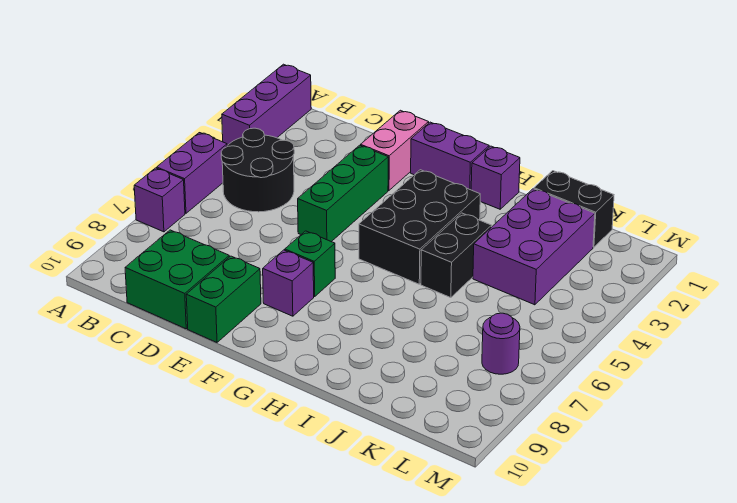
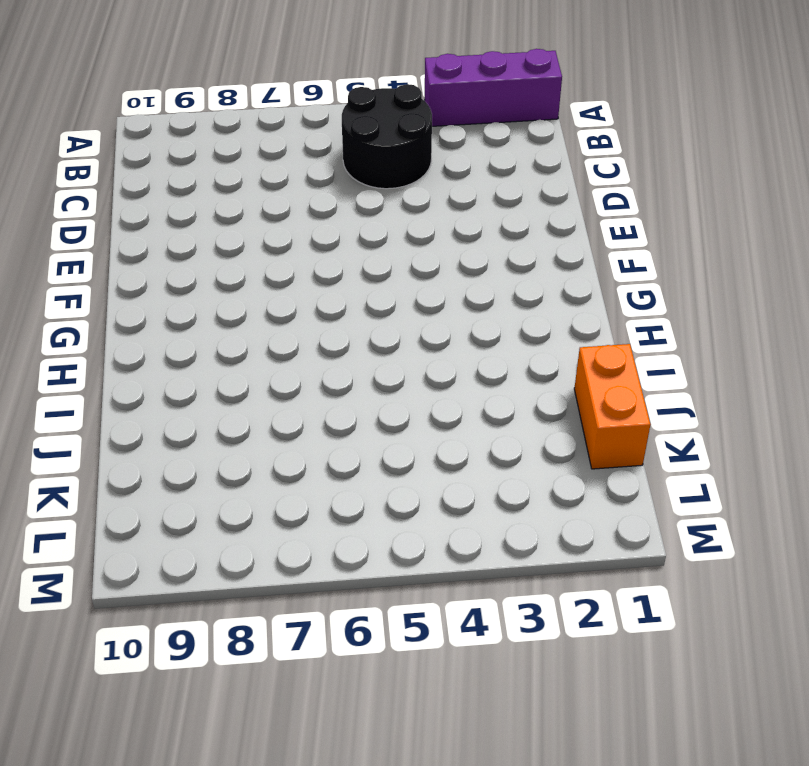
orange brick J1:K1 level 1 -> black brick J1:K1 level 1
none -> purple brick A5:A6 level 1
none -> purple brick A7 level 1
none -> green brick C9:D10 level 1

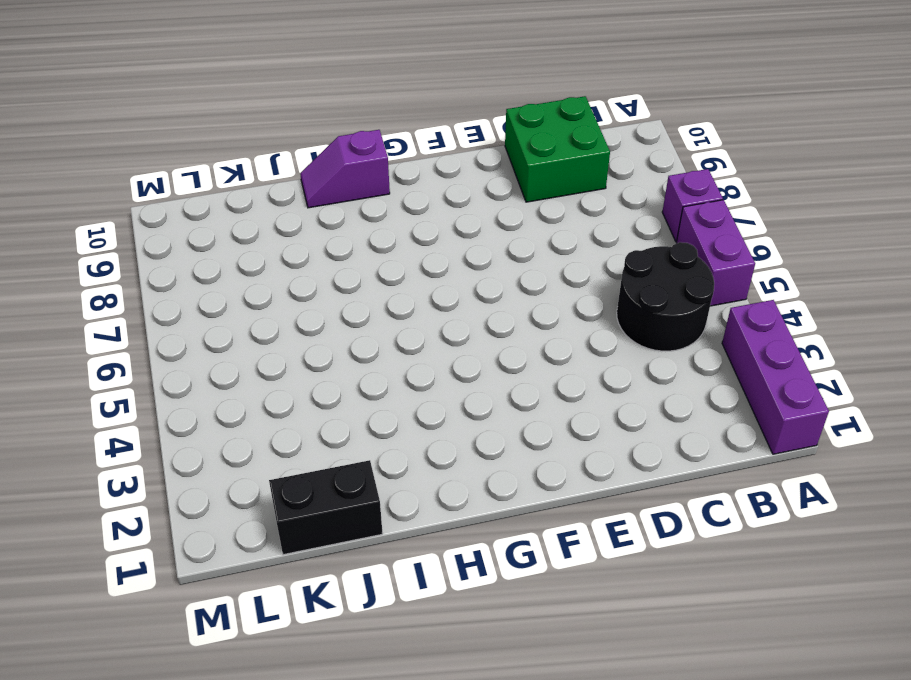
purple slope H10:I10 level 1 top H -> none
none -> pink brick E1:E2 level 1
none -> green brick E3:E5 level 1
none -> green brick E9:E10 level 1

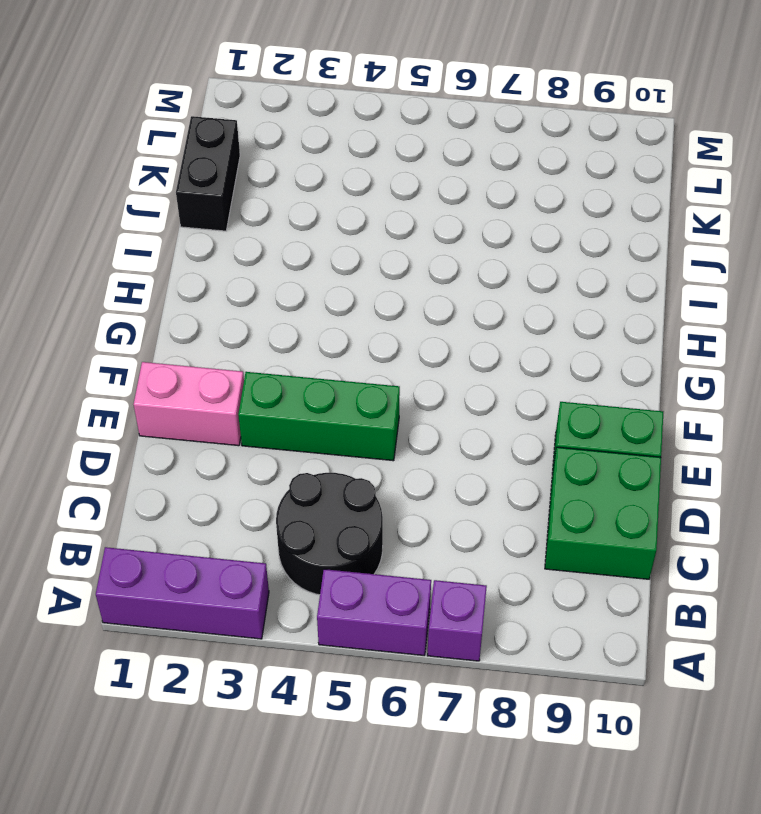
none -> purple brick F1:G1 level 1
none -> green brick F7 level 1
none -> purple brick F8 level 1

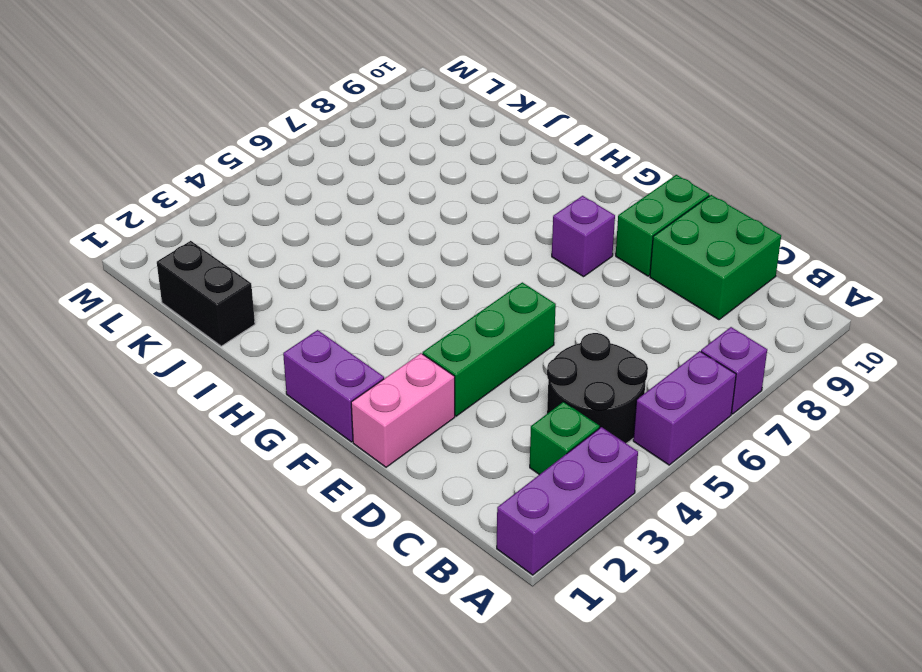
green brick B3 level 1 -> green brick F7 level 1
none -> black brick G3:H5 level 1
none -> purple brick H1 level 1
none -> black brick I4:I5 level 1

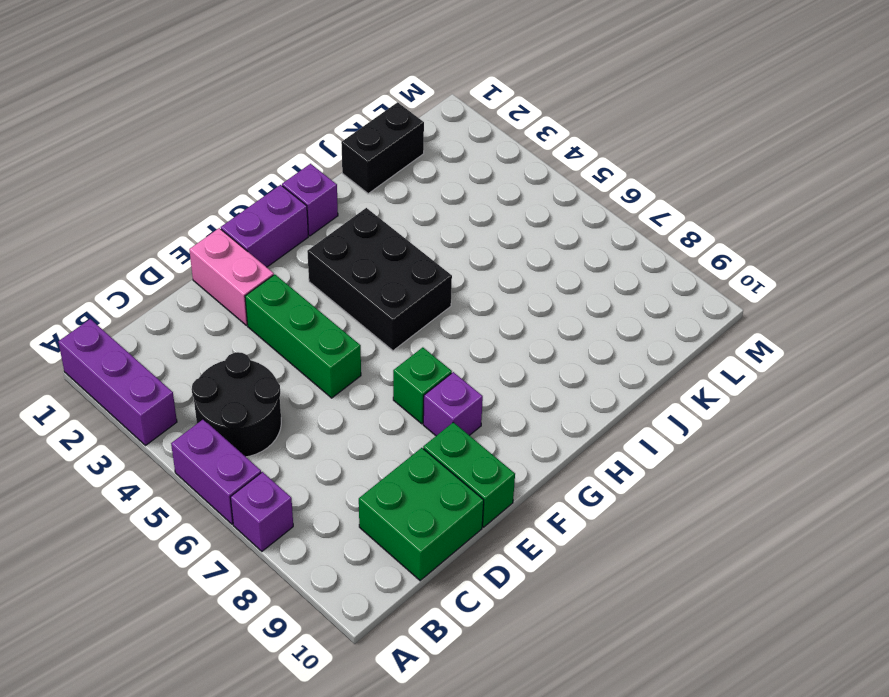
none -> black brick I4:I5 level 1
none -> purple brick J2:K4 level 1
none -> purple round brick L7 level 1

